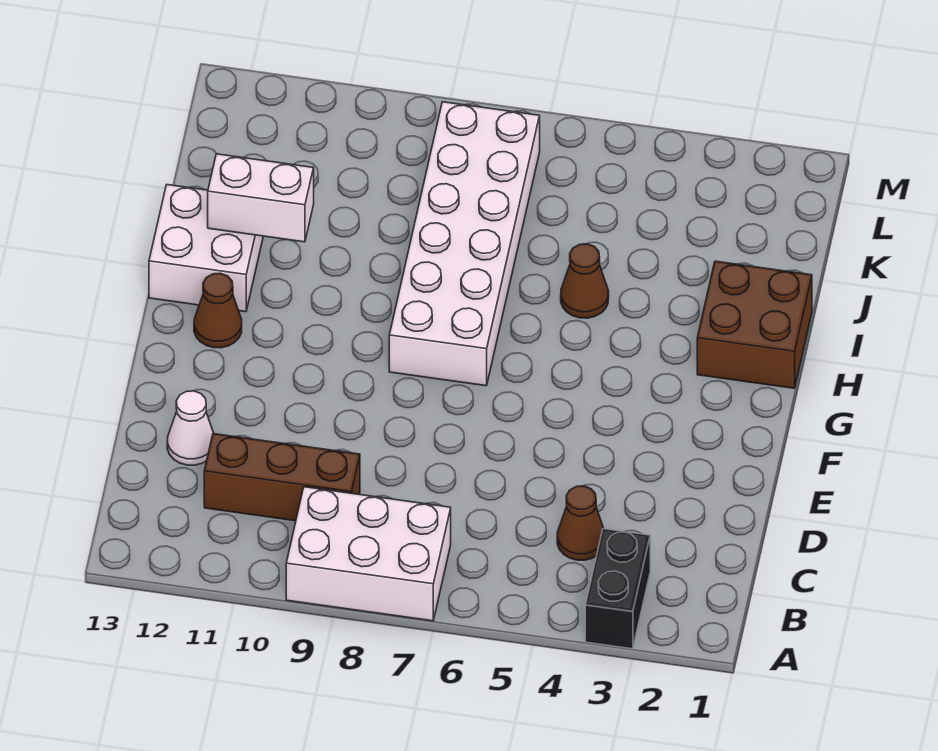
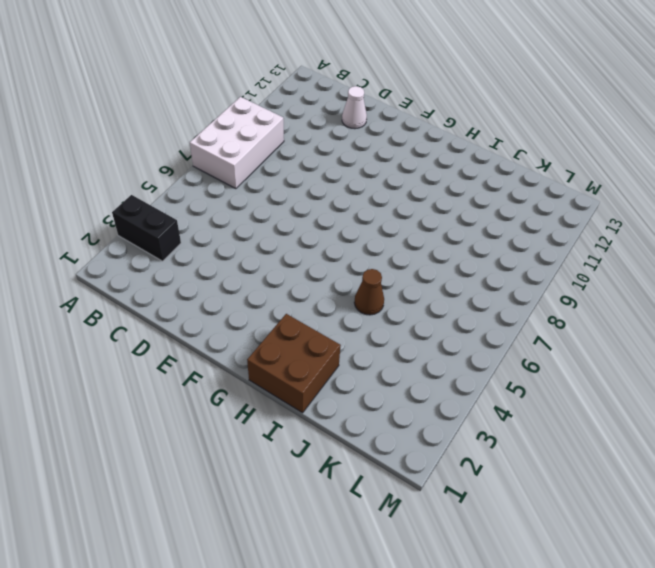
none -> brown cone C4 level 1
none -> brown brick C9:C11 level 1

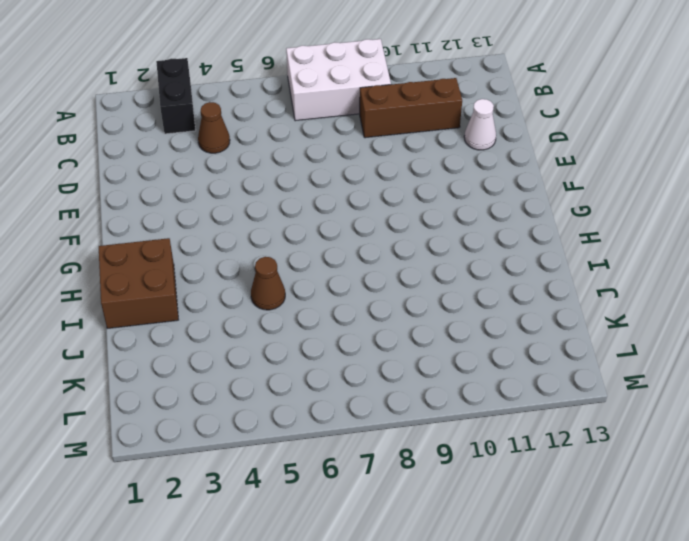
none -> white brick G7:L8 level 1
none -> brown cone G12 level 1

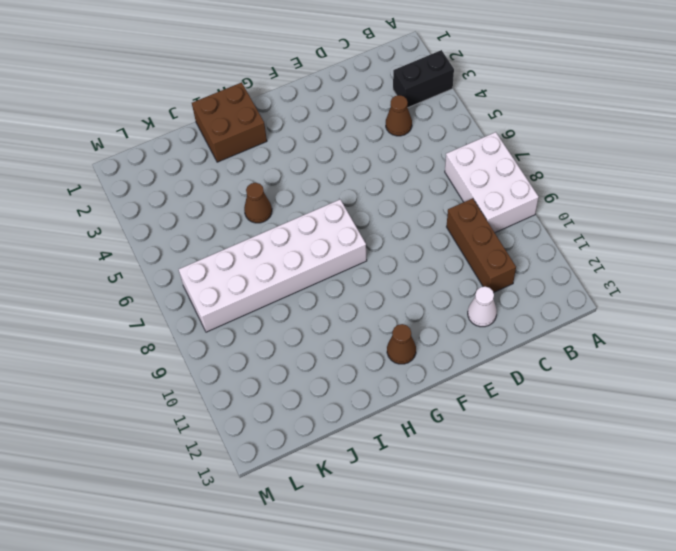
none -> white brick H12:I13 level 1
none -> white brick I11:I12 level 2

